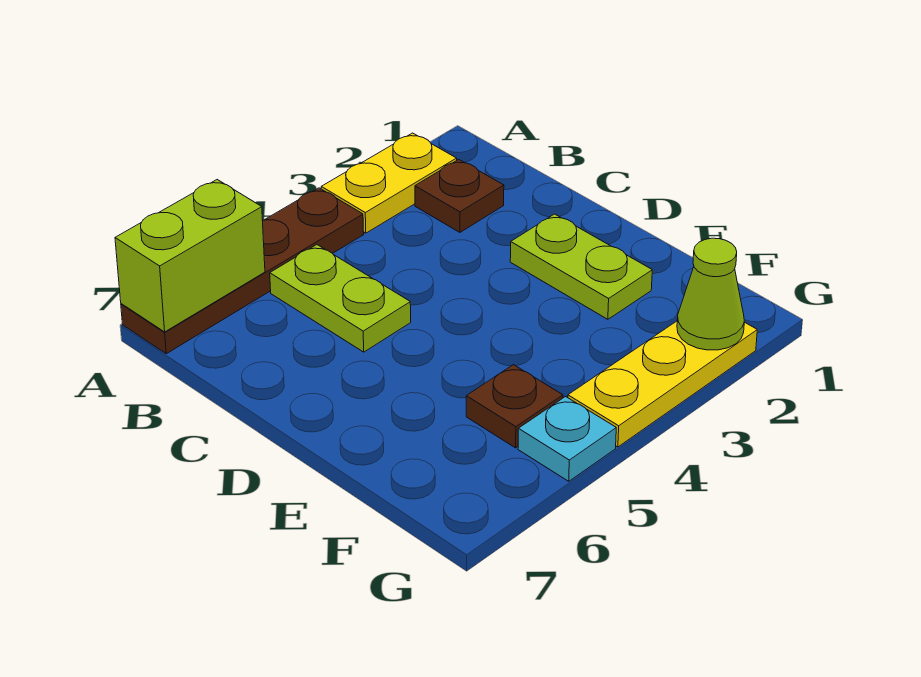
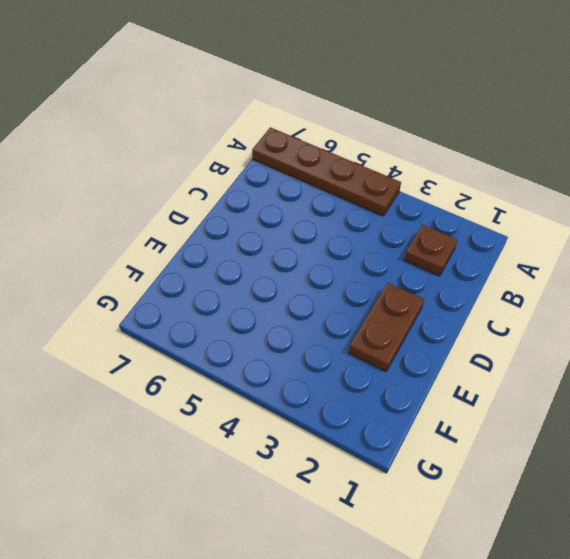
brown plate D2:E2 level 1 -> lime plate D2:E2 level 1
none -> yellow plate A2:A3 level 1
none -> lime plate B5:C5 level 1

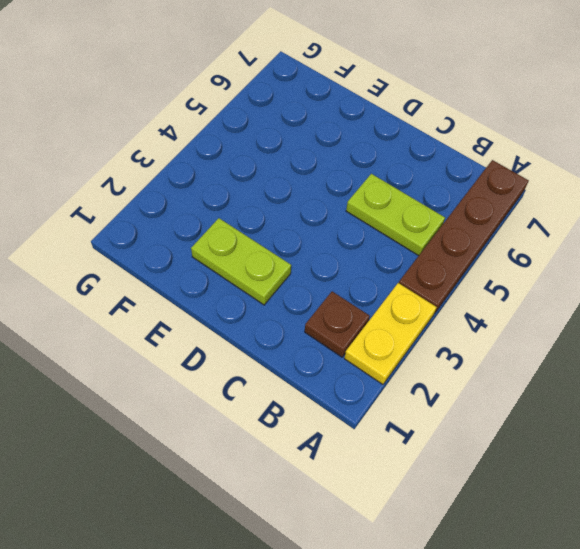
none -> brown plate F5 level 1
none -> yellow plate G2:G4 level 1

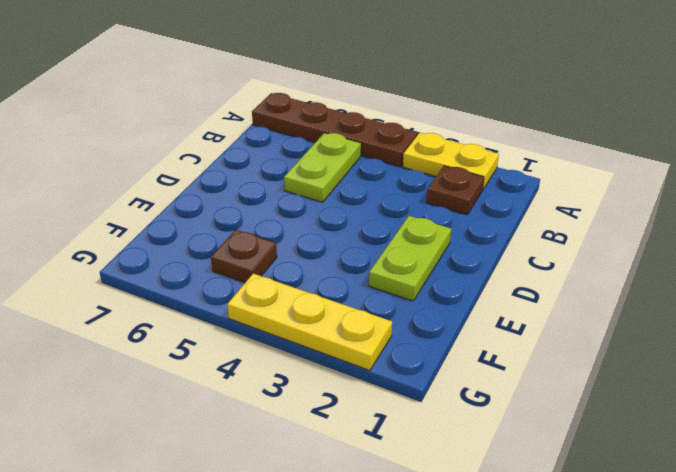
none -> cyan plate G5 level 1
none -> lime brick A6:A7 level 2

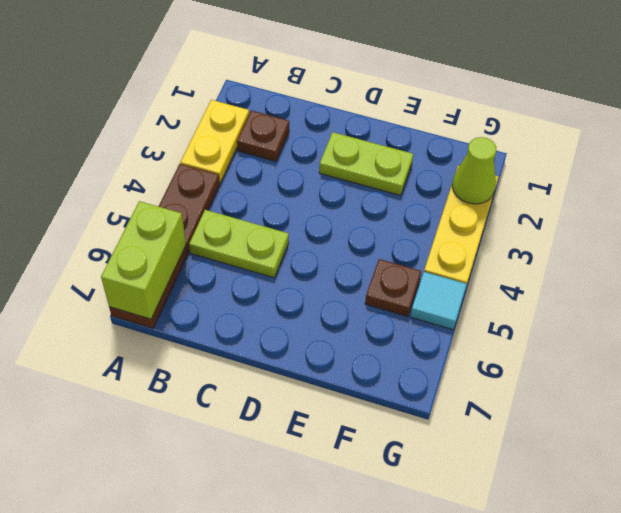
cyan tile G5 level 1 -> cyan plate G5 level 1

